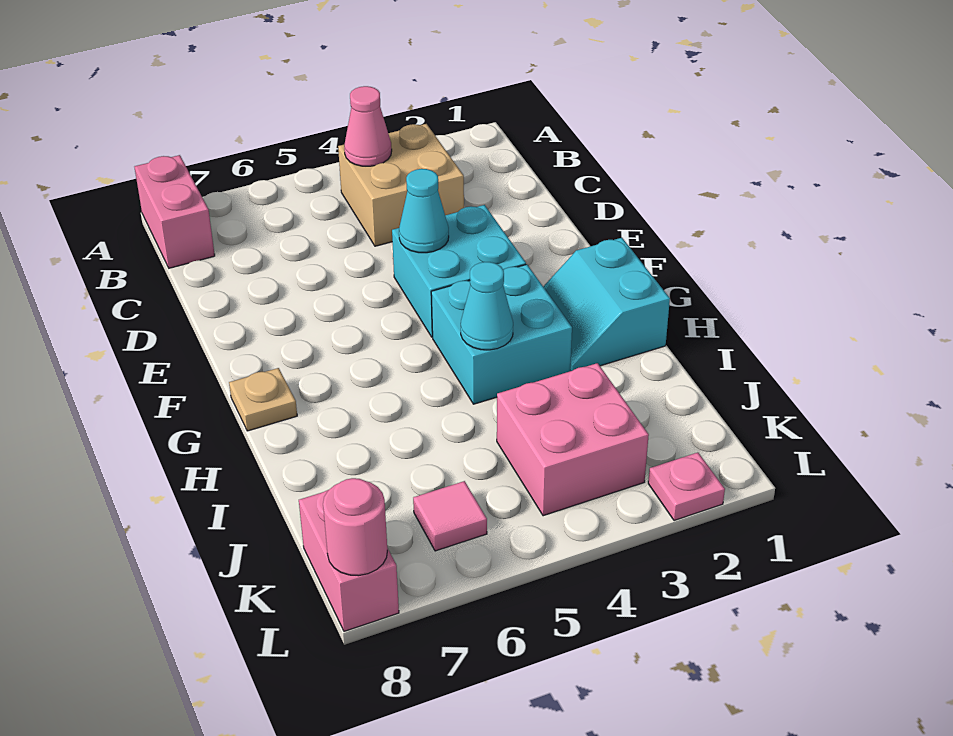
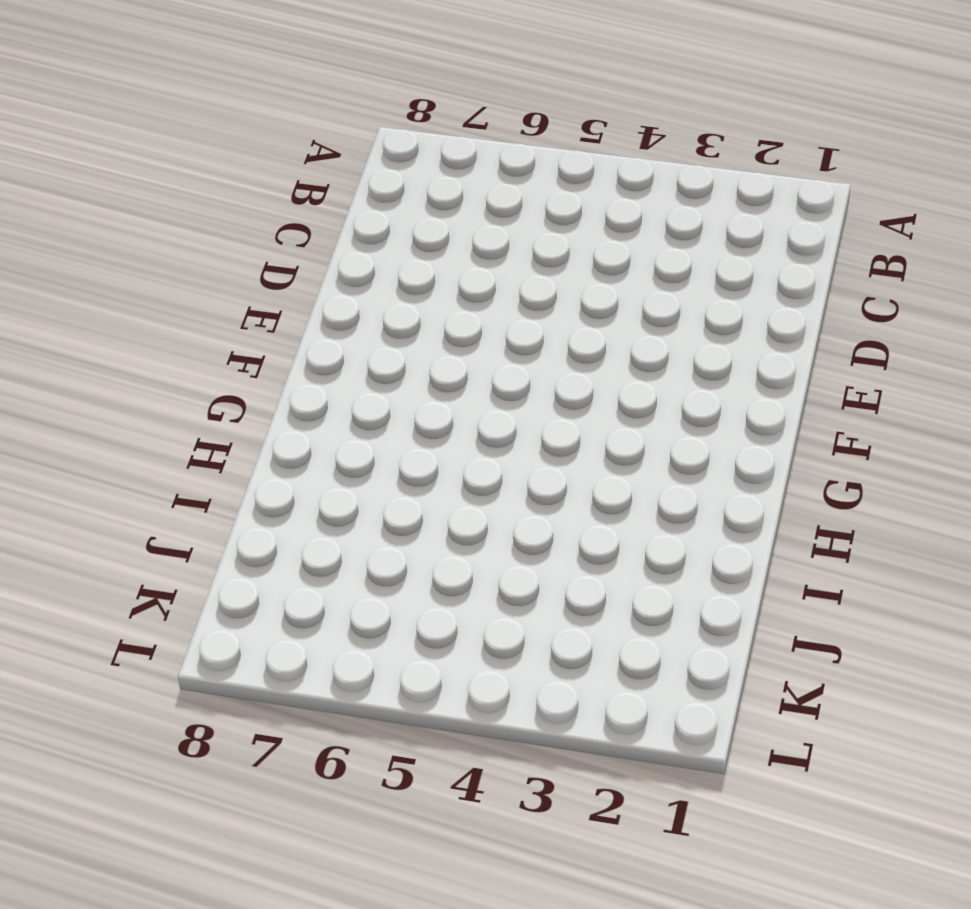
none -> pink brick A8:B8 level 1
none -> tan brick B3:C4 level 1
none -> cyan brick E3:F4 level 1

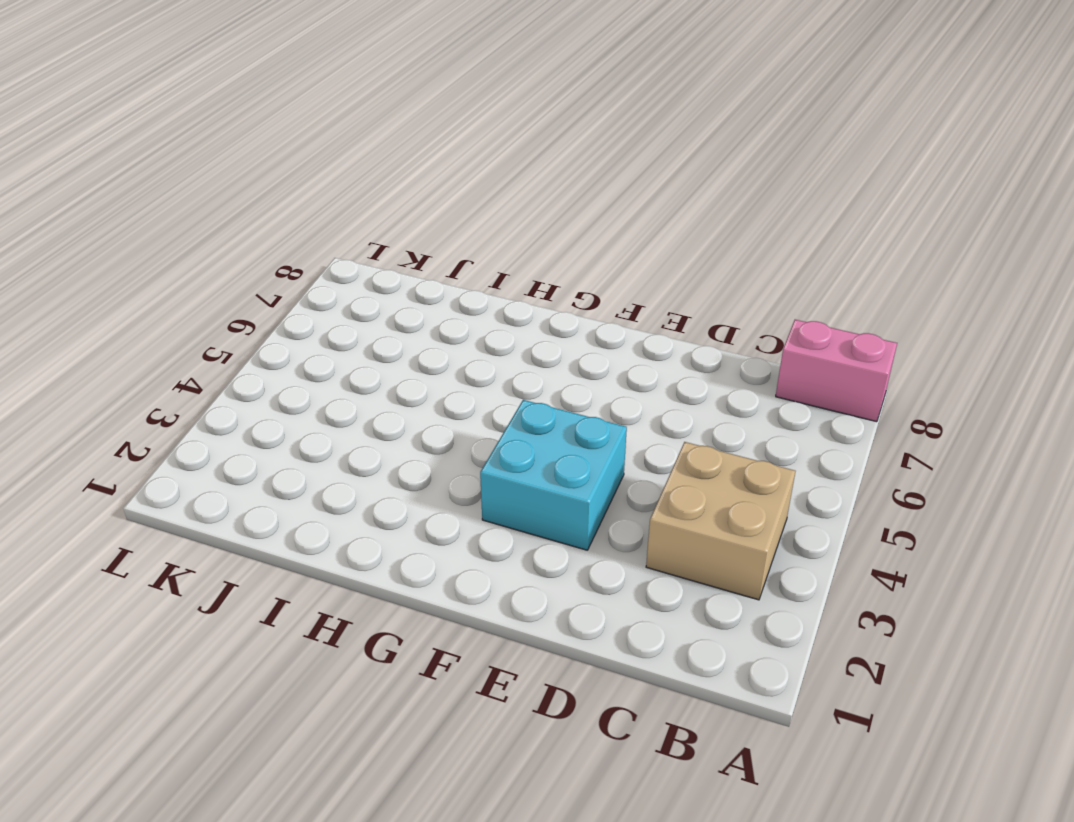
none -> cyan slope G1:H2 level 1 top 1
none -> cyan brick G3:H4 level 1
none -> tan plate G8 level 1

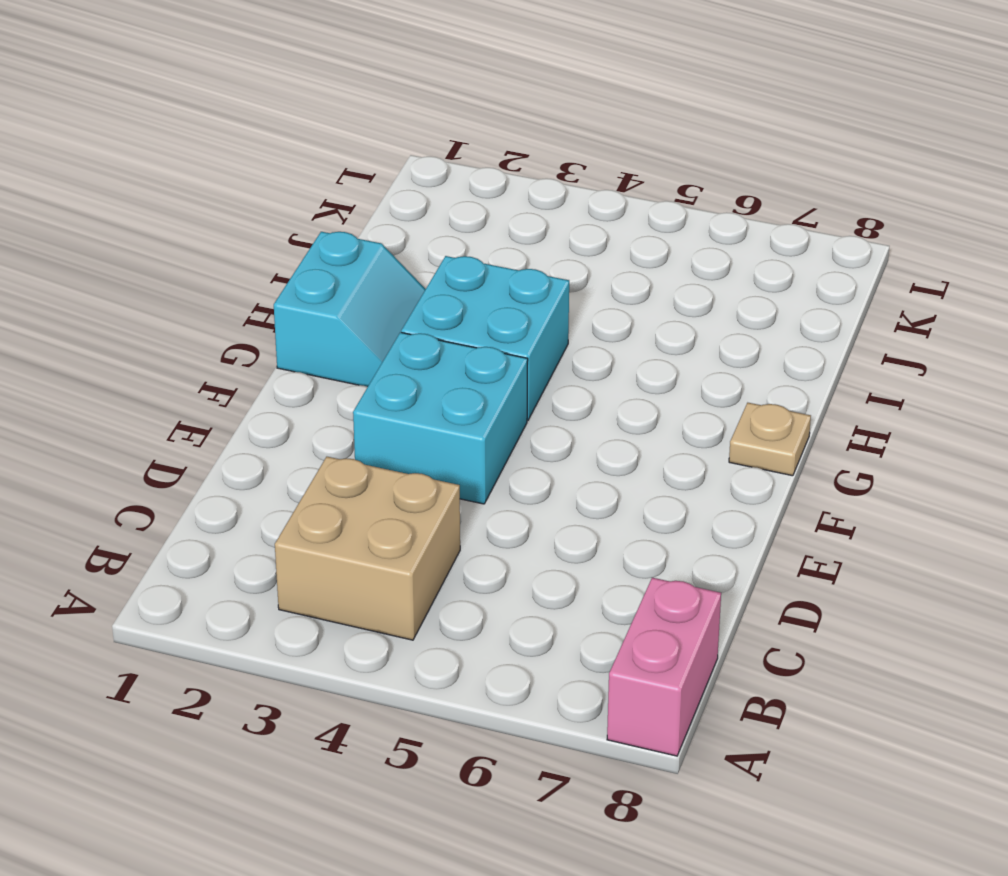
none -> pink brick J3:K4 level 1
none -> pink tile K6 level 1
none -> pink brick K8:L8 level 1

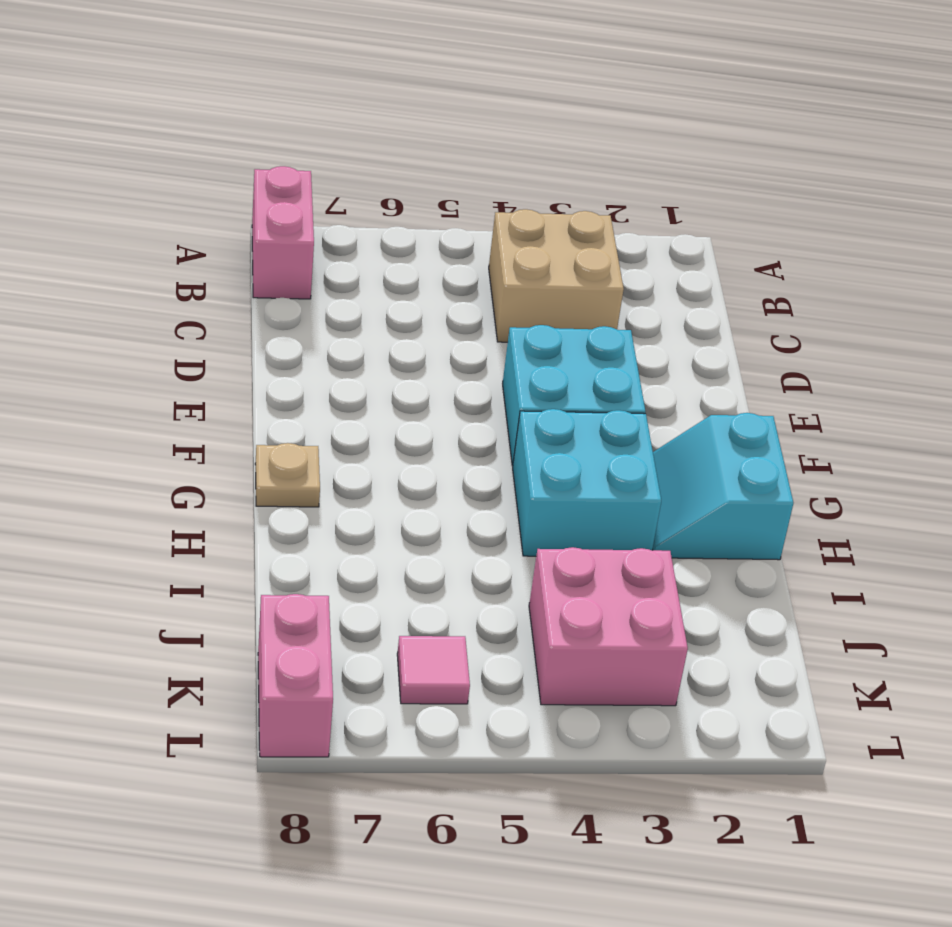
none -> pink plate L2 level 1
none -> pink cone B4 level 2
none -> cyan cone E4 level 2

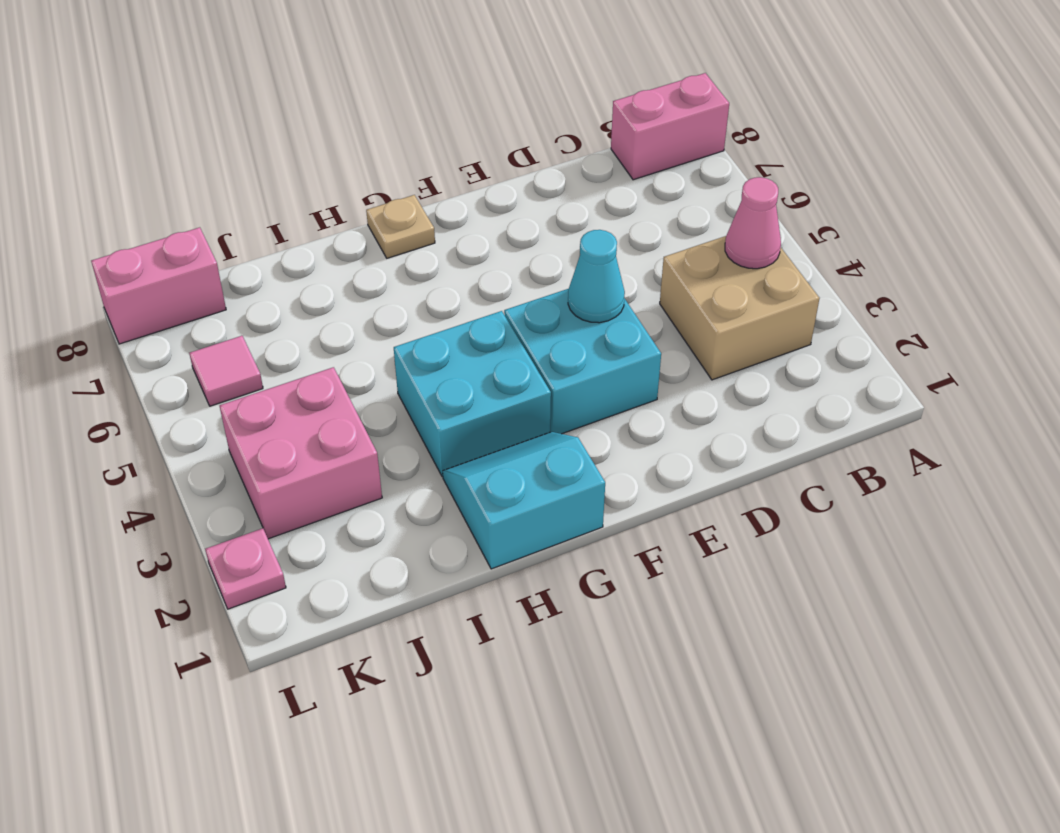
none -> cyan cone H4 level 2
none -> pink round brick L8 level 2

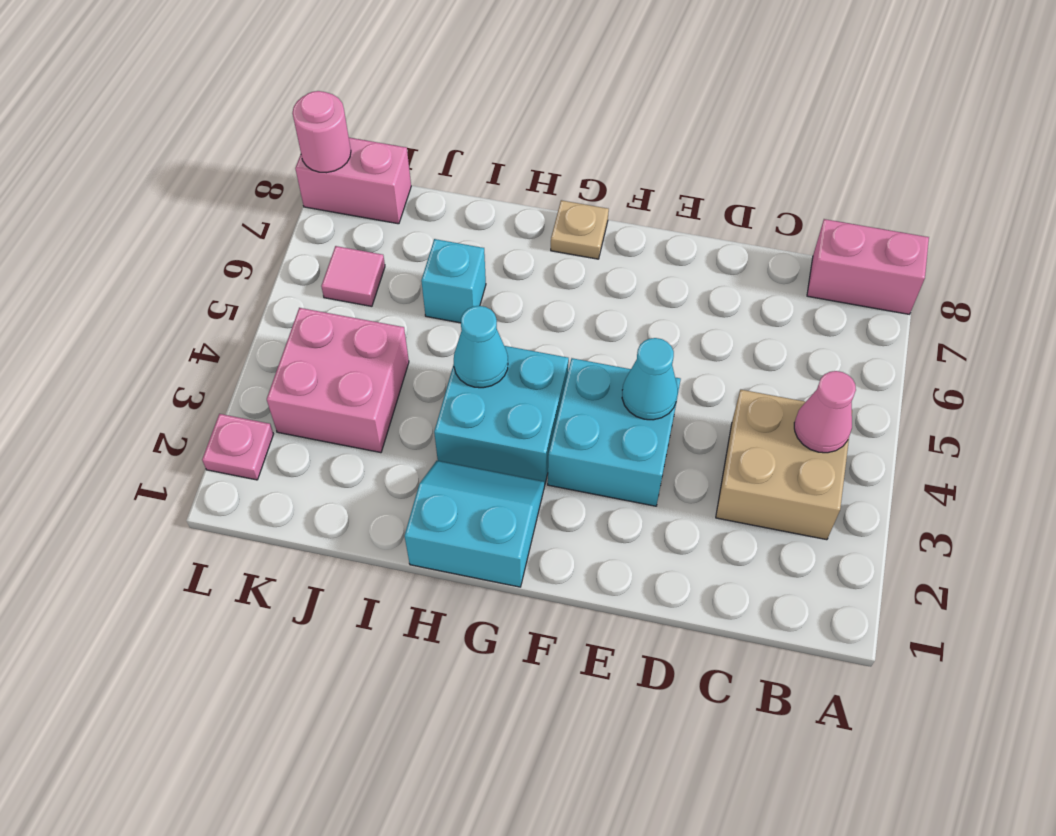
cyan brick I6 level 1 -> none

